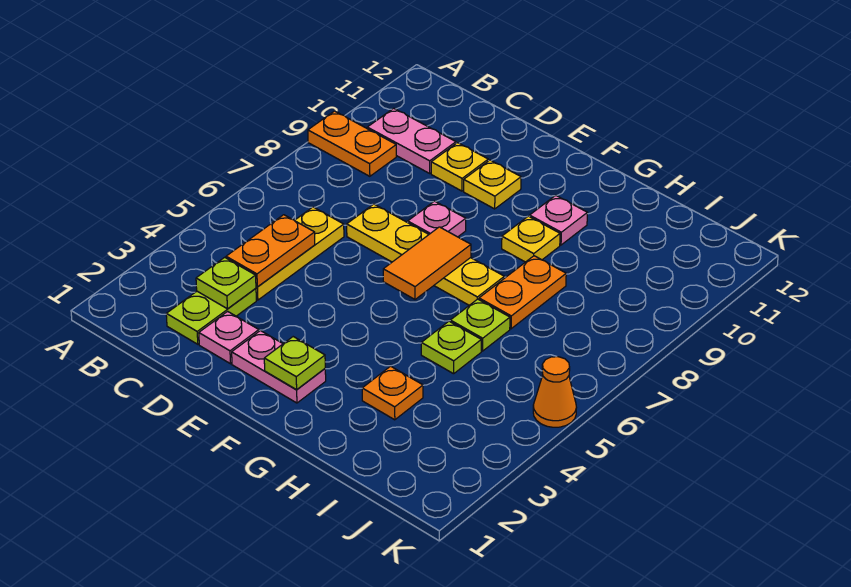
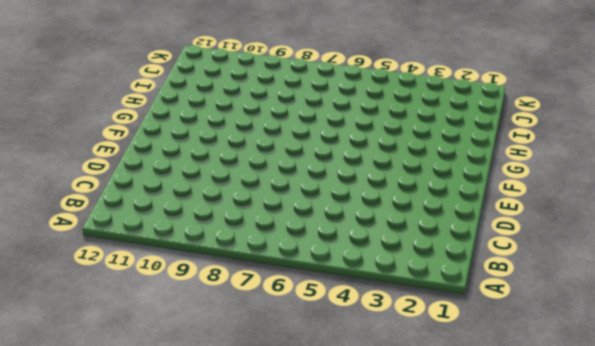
none -> orange plate A9:B9 level 1
none -> pink plate B10:C10 level 1
none -> lime plate C2:C3 level 1

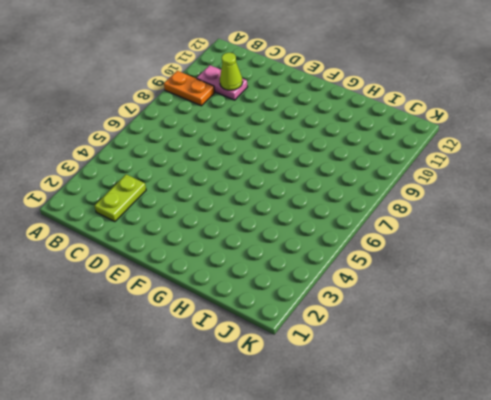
lime cone C10 level 2 -> none
none -> yellow plate C4:C6 level 1
none -> pink plate D2 level 1
none -> yellow plate D7:G7 level 1

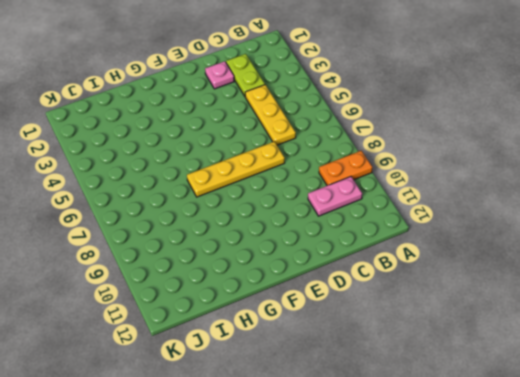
none -> yellow plate D10 level 1
none -> pink plate E2:F2 level 1
none -> pink plate E8 level 1

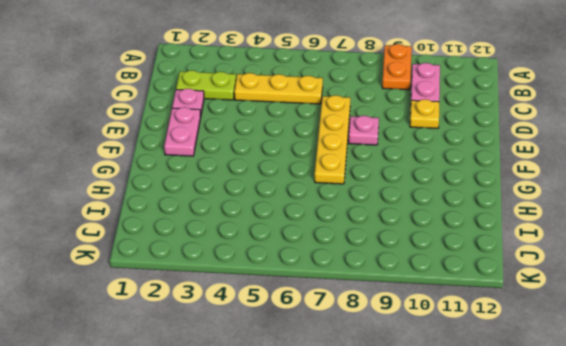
none -> yellow plate E10 level 1
none -> yellow plate G9 level 1
none -> pink plate G10 level 1

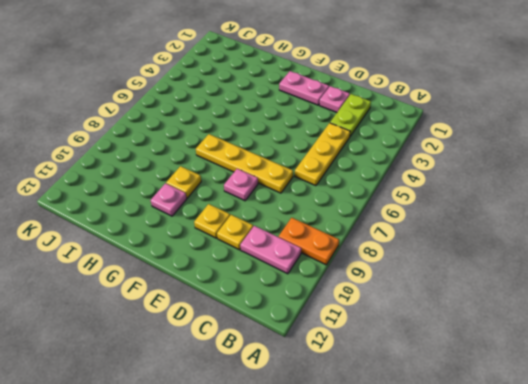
none -> orange plate H3 level 1
none -> lime plate H5 level 1
none -> lime plate H6 level 1

